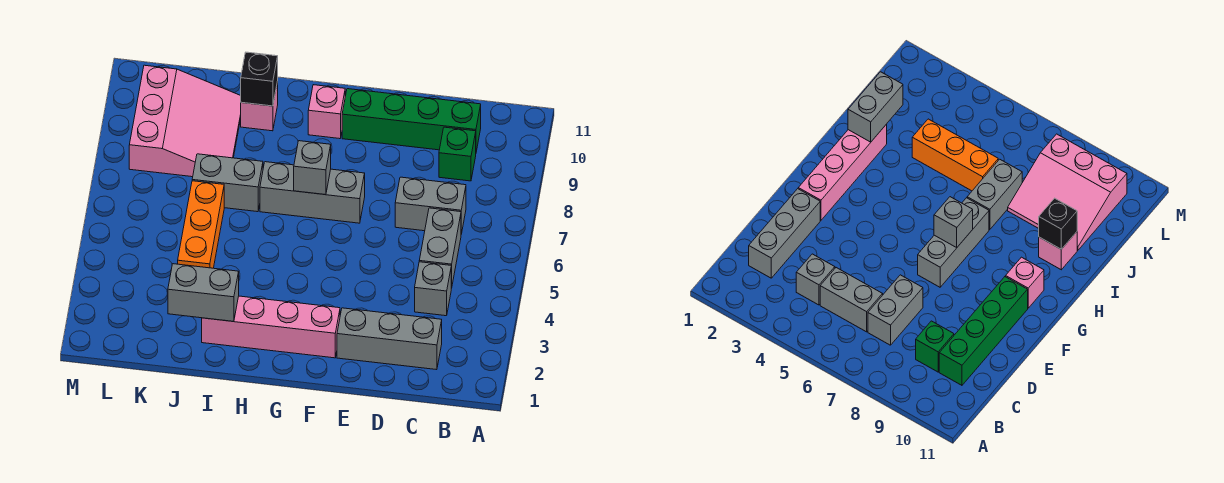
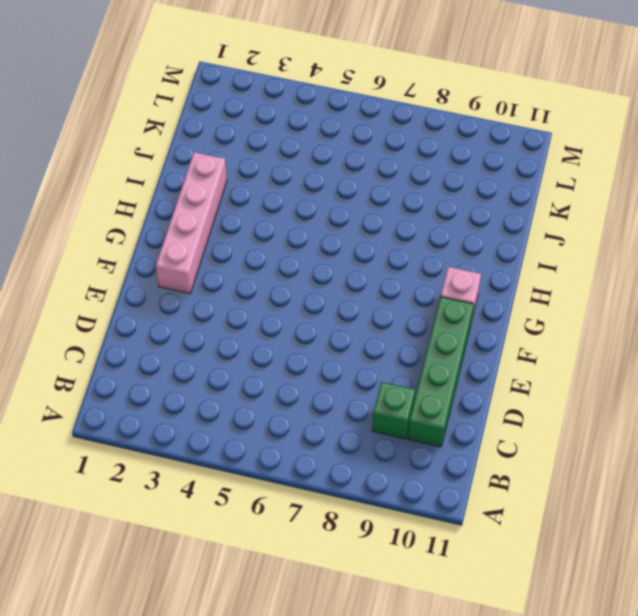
none -> grey brick C2:E2 level 1
none -> grey brick C4 level 1
none -> grey brick C5:C6 level 1

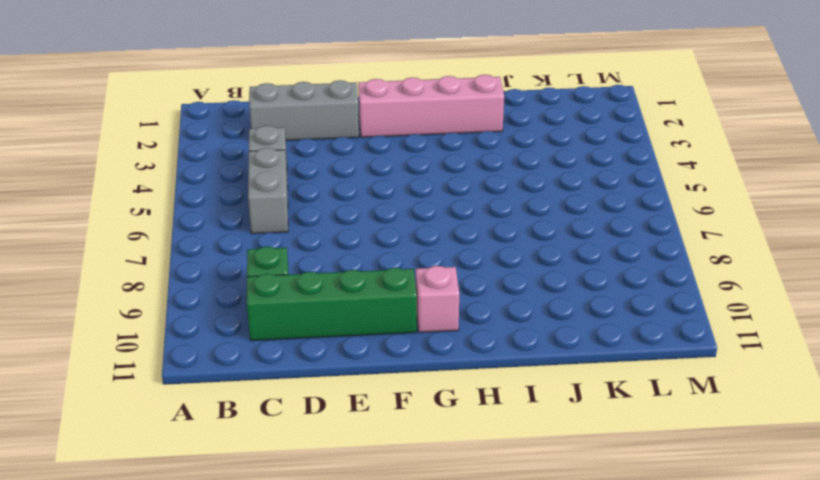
none -> grey brick C7:D7 level 1
none -> grey brick F7:H7 level 1
none -> grey brick I7:J7 level 1

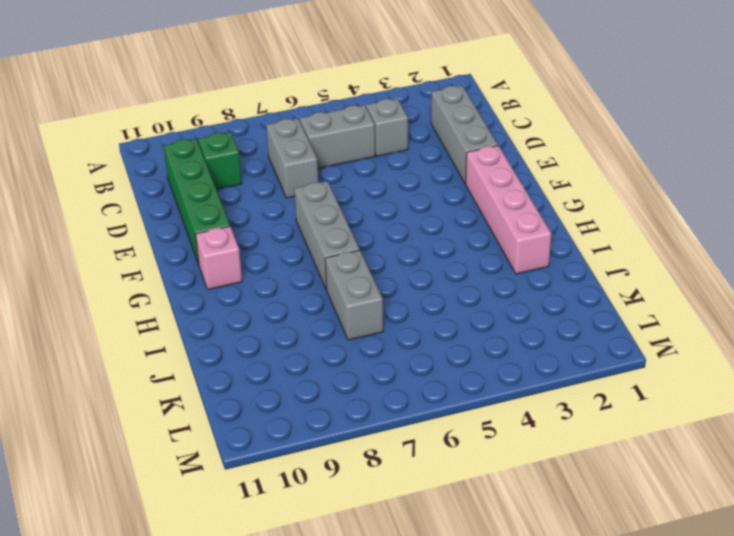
none -> pink brick I10 level 1
none -> orange brick J4:J6 level 1
none -> pink slope J8:L10 level 1 top L

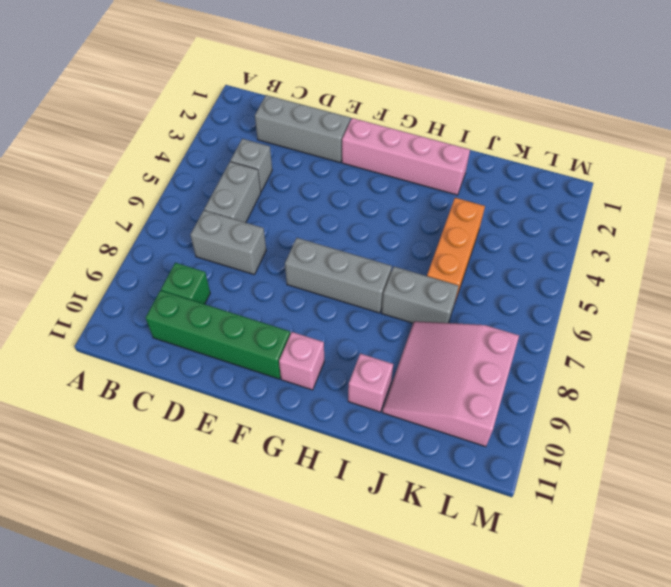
none -> grey brick G7 level 2
none -> grey brick I2:J2 level 2
none -> black brick I10 level 2

